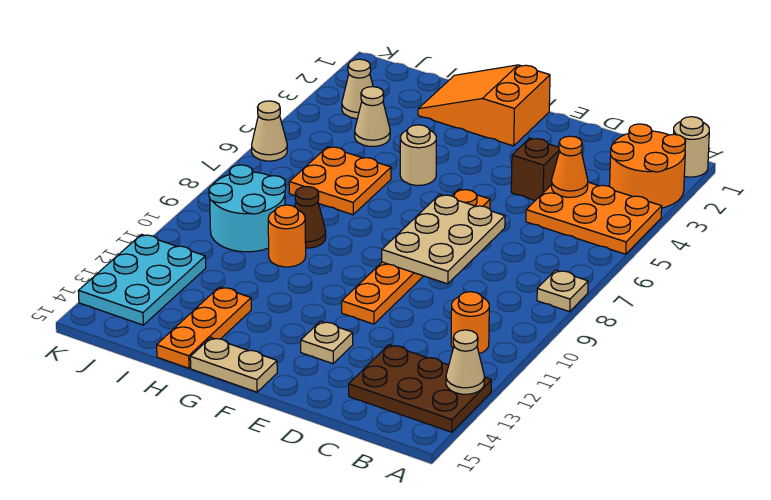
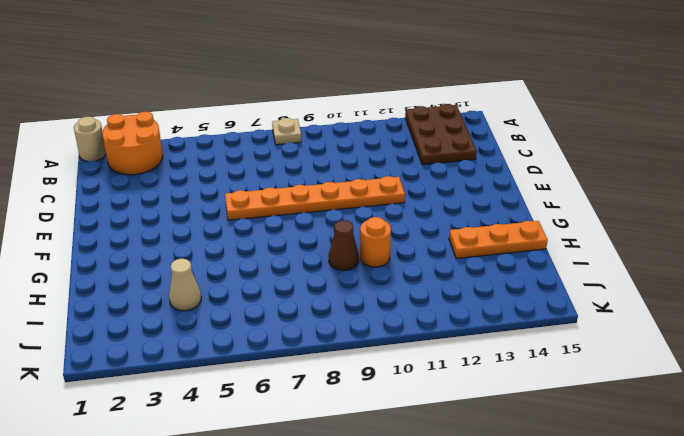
none -> orange plate A4:C5 level 1
none -> orange round brick B11 level 1
none -> brown brick D4 level 1

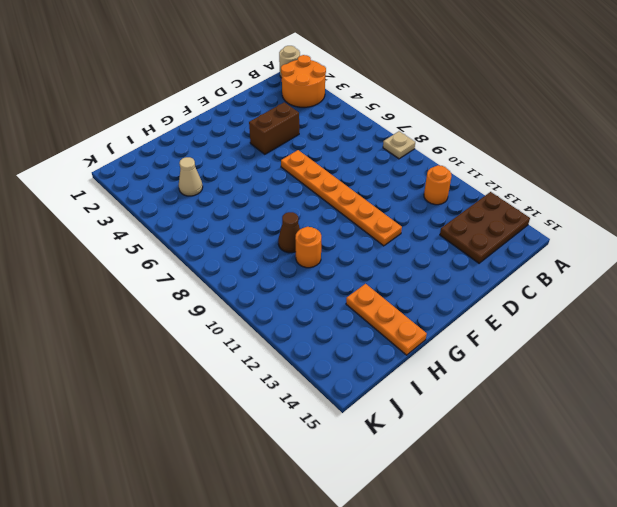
brown brick D4:E4 level 1 -> brown brick D4 level 1
none -> orange plate A4:C5 level 1
none -> tan plate E13 level 1
none -> orange slope F1:H2 level 1 top F

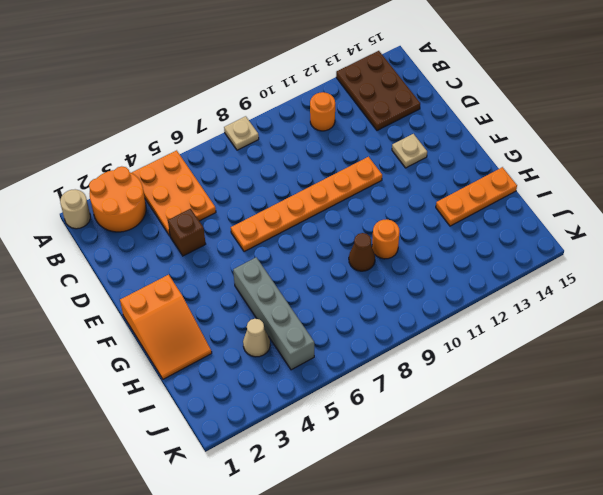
grey brick G5:J5 level 1 -> tan round brick G5 level 1
none -> tan plate F15:G15 level 1
none -> orange plate H6:I7 level 1
none -> cyan round brick I9:J10 level 1

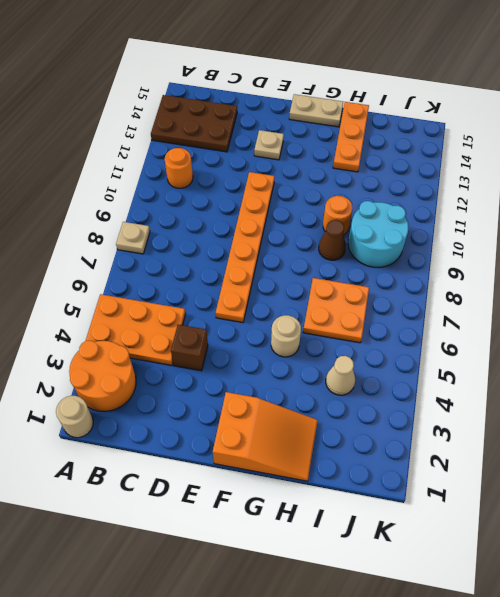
none -> tan cone J3 level 1
none -> cyan plate J12:K14 level 1
none -> tan cone K6 level 1

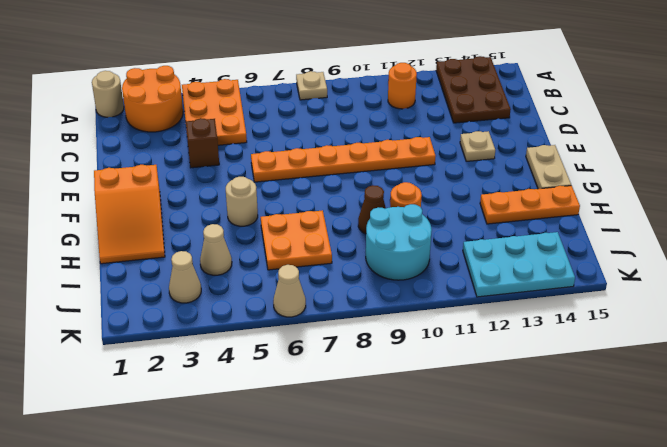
none -> tan cone A13 level 2
none -> orange cone C4 level 2
none -> tan plate D7:E9 level 2

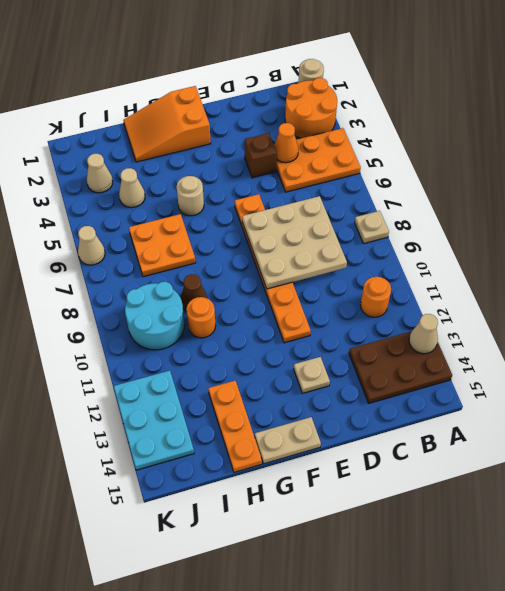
tan plate C7:E9 level 2 -> tan plate D7:E9 level 2

